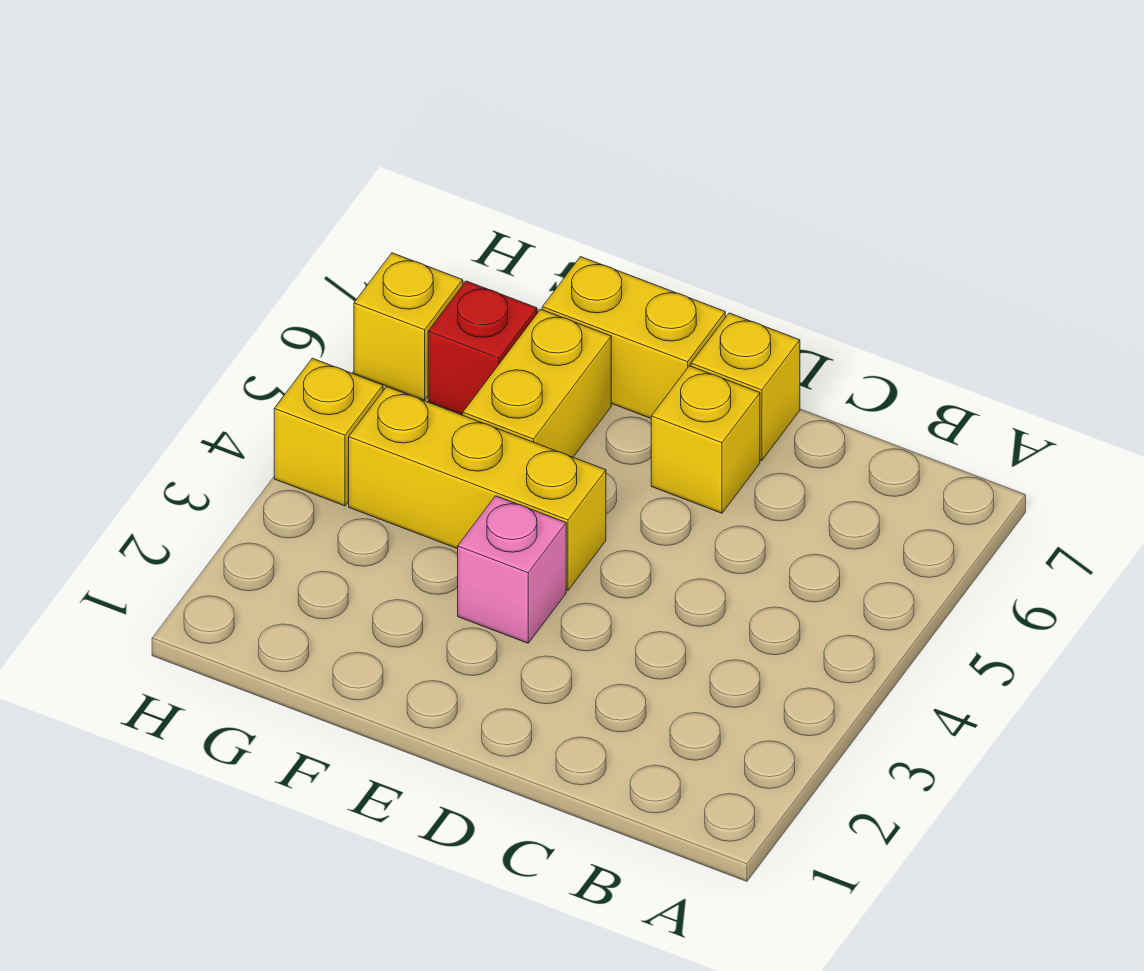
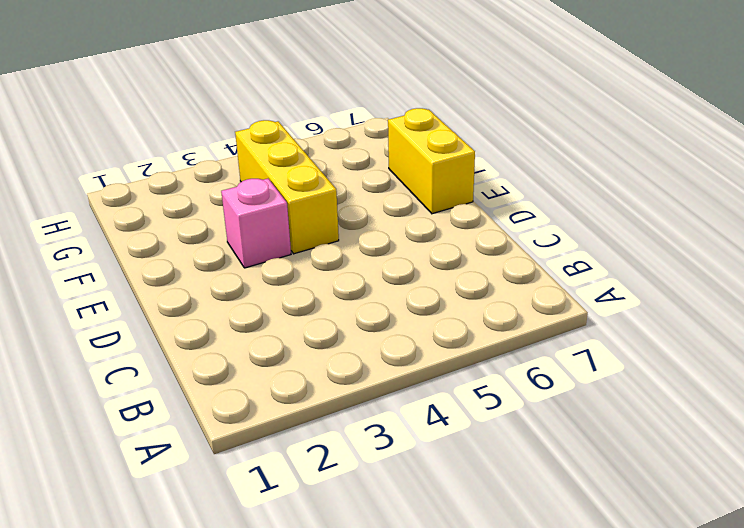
none -> yellow brick D6 level 1
none -> yellow brick D7 level 1

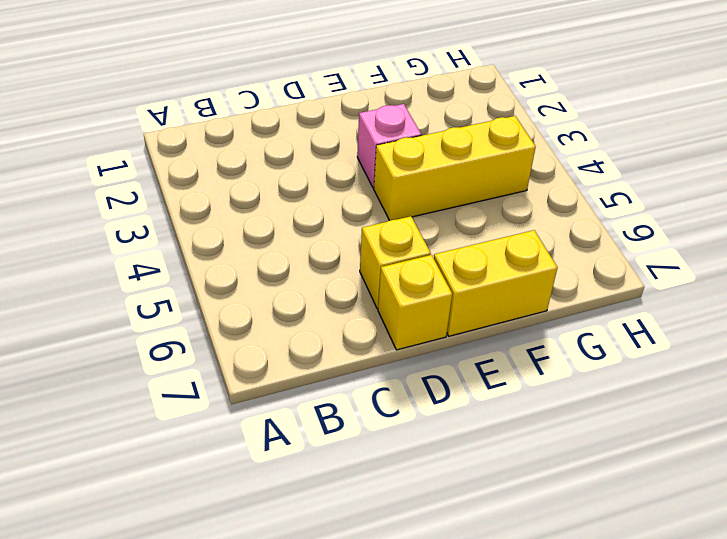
none -> yellow brick F5:F6 level 1
none -> red brick G6 level 1

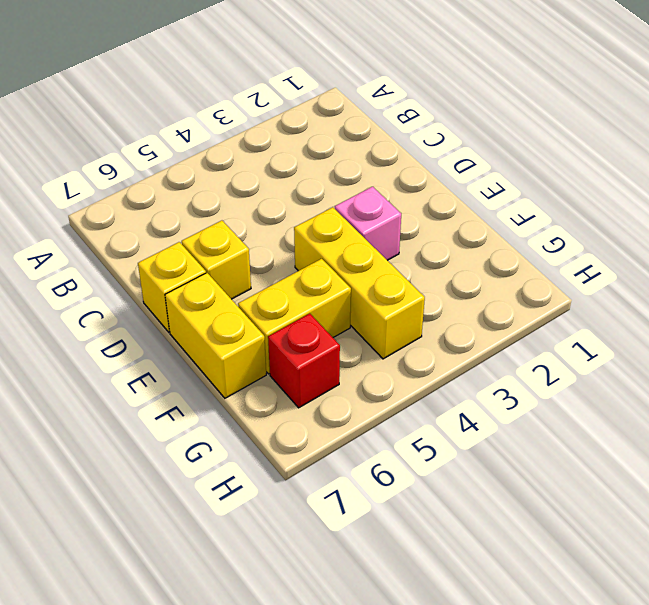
none -> yellow brick H4 level 1
none -> yellow brick H6 level 1

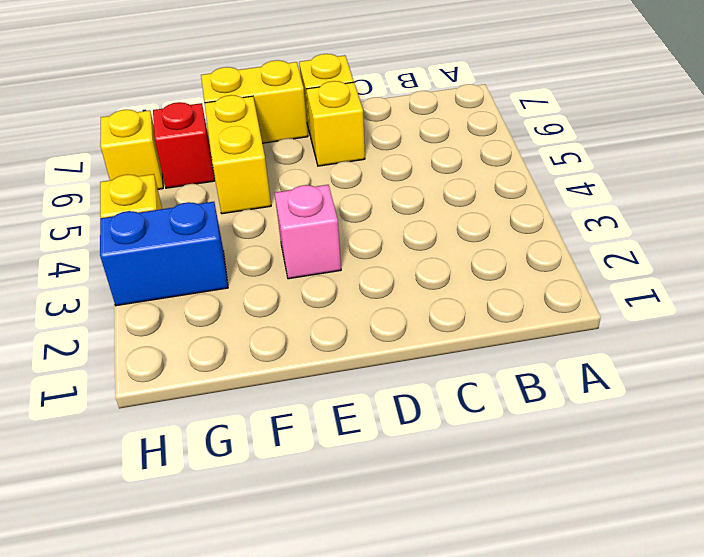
blue brick G3:H3 level 1 -> none
none -> yellow brick E4:G4 level 1

